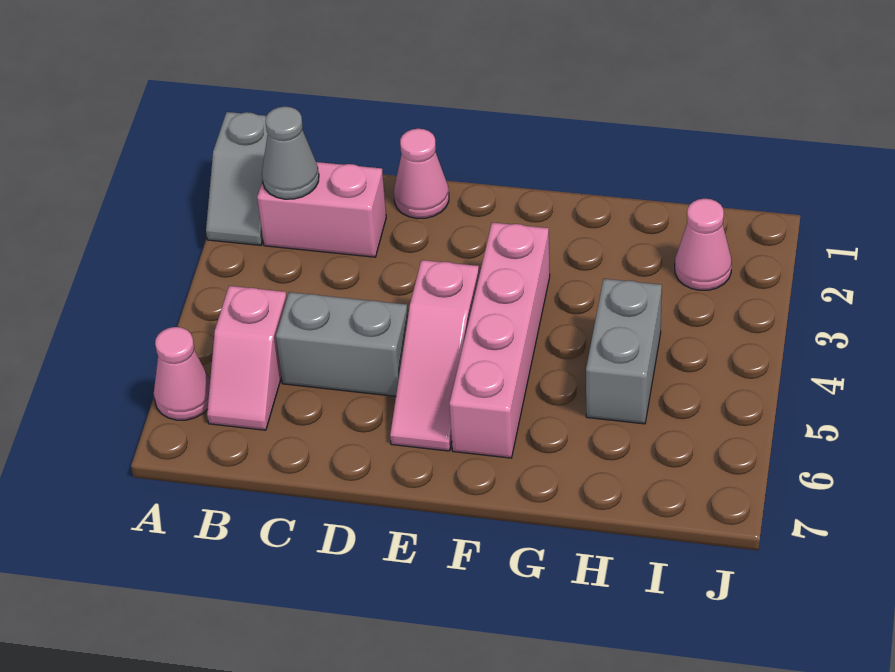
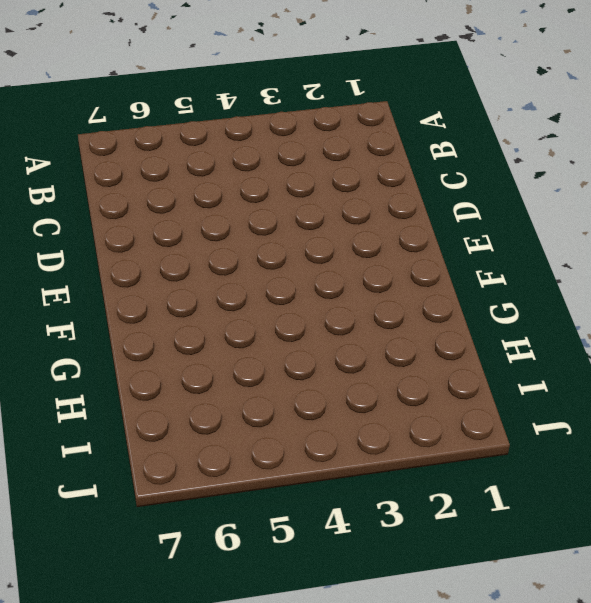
none -> grey slope A1:A2 level 1 top 1
none -> pink cone A6 level 1

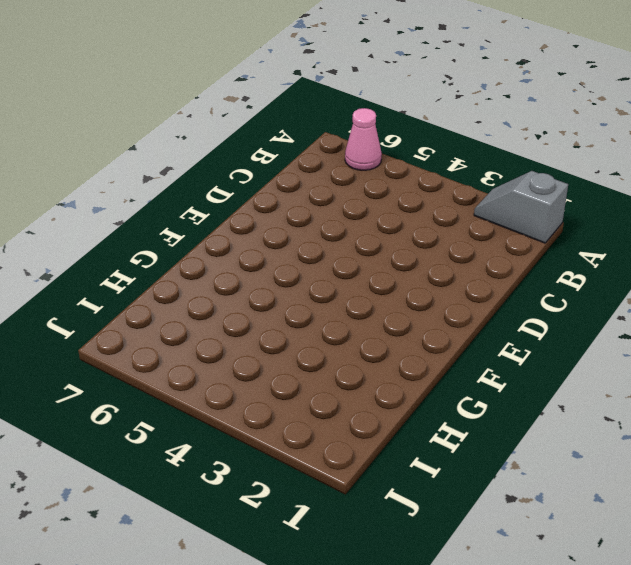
none -> pink brick B2:C2 level 1
none -> pink slope B5:B6 level 1 top 5

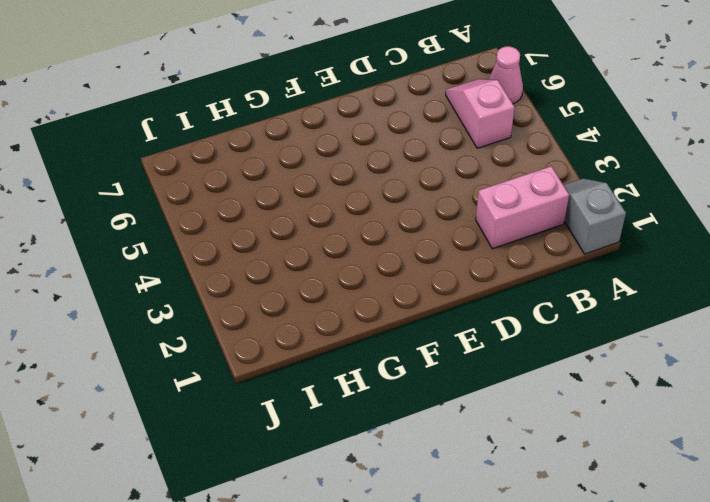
none -> grey brick C5:D5 level 1
none -> pink cone D1 level 1

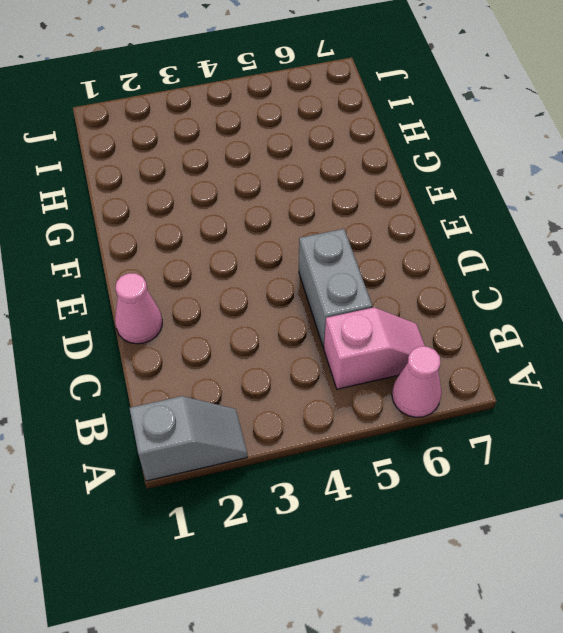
none -> pink brick B2:C2 level 1
none -> pink slope E4:E6 level 1 top 4

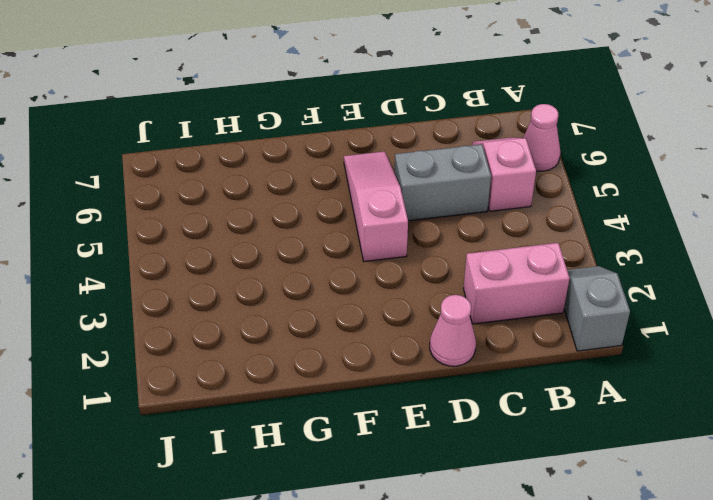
none -> pink brick F3:F6 level 1
none -> grey brick H4:H5 level 1

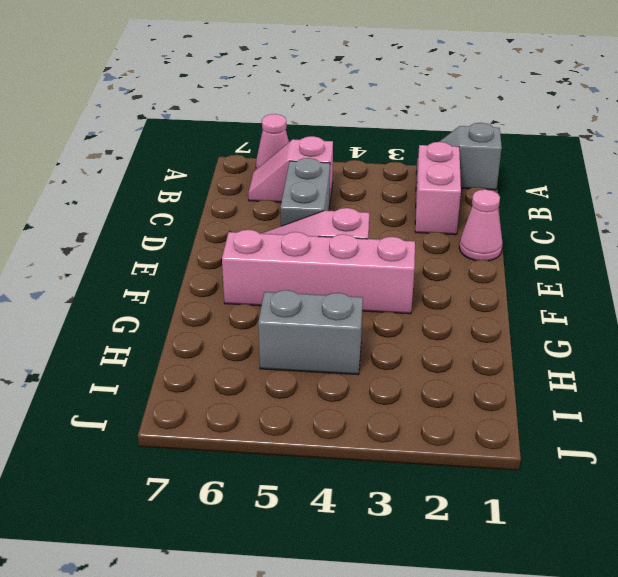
none -> pink cone I2 level 1
none -> grey cone B2 level 2

